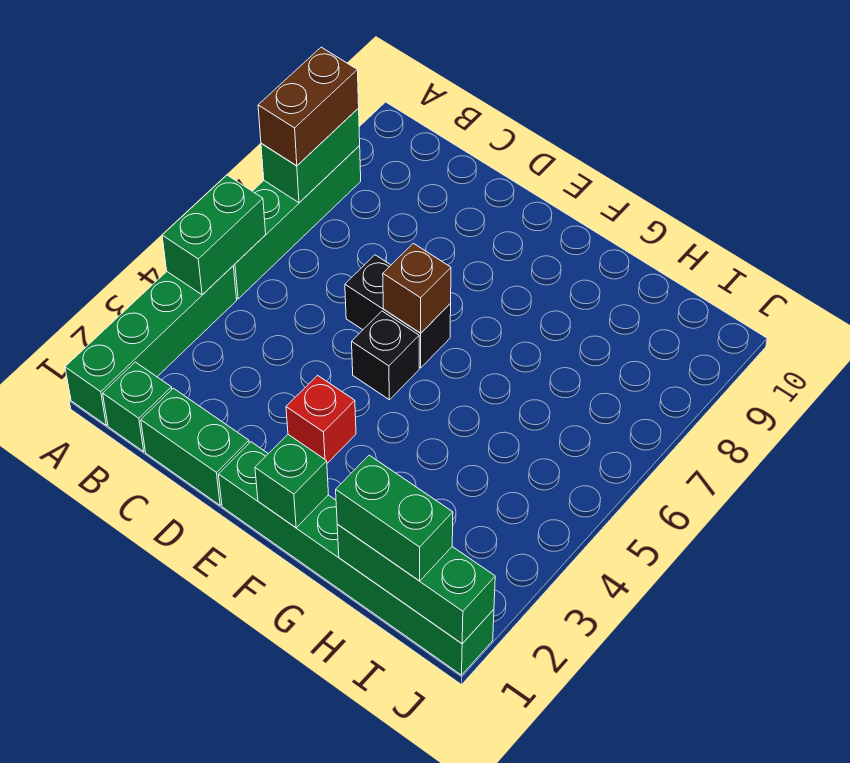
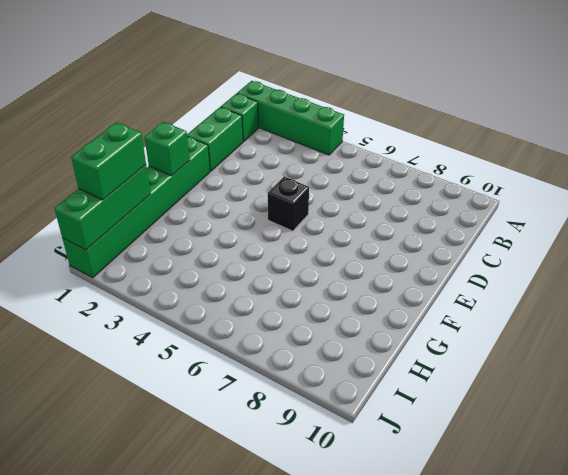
none -> green brick A5:A8 level 1
none -> black brick D6:E6 level 1
none -> red brick E3 level 1

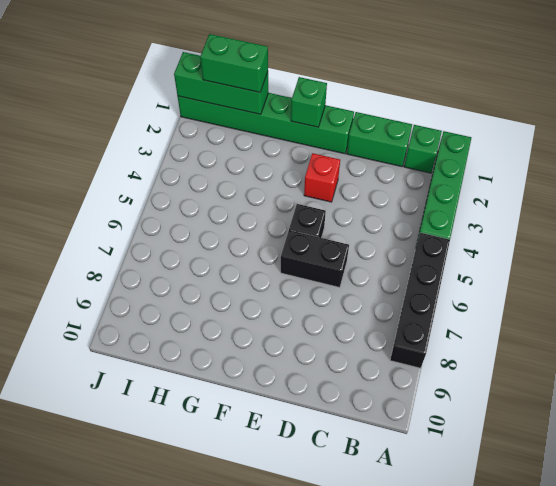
black brick A5:A8 level 1 -> green brick A5:A8 level 1
none -> green brick A4:A5 level 2
none -> green brick A7:A8 level 2
none -> brown brick E6 level 2

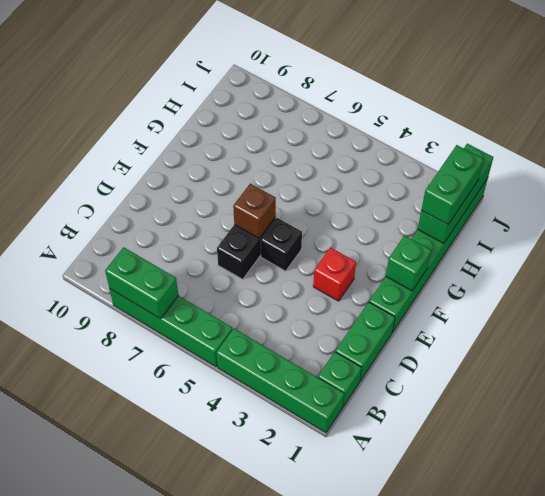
none -> green brick A4:A5 level 2
none -> brown brick A7:A8 level 3

